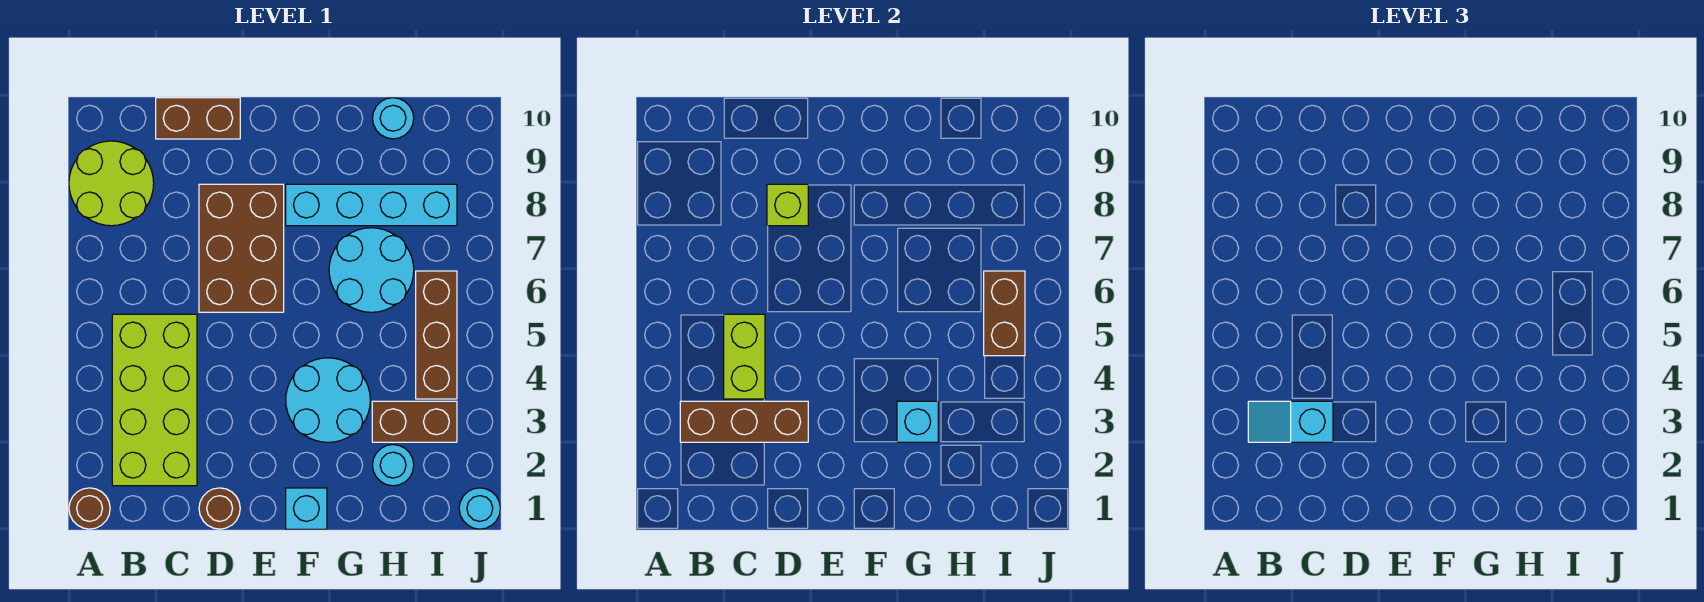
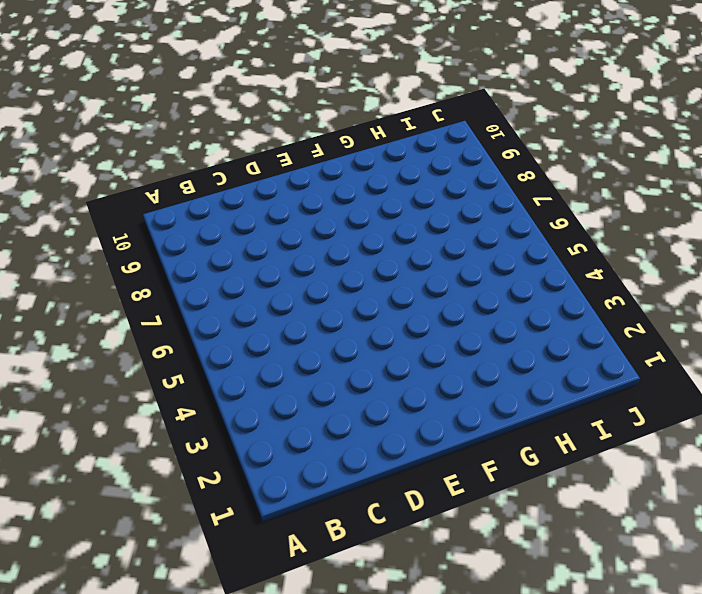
none -> brown round brick A1 level 1
none -> lime round brick A8:B9 level 1
none -> lime brick B2:C5 level 1

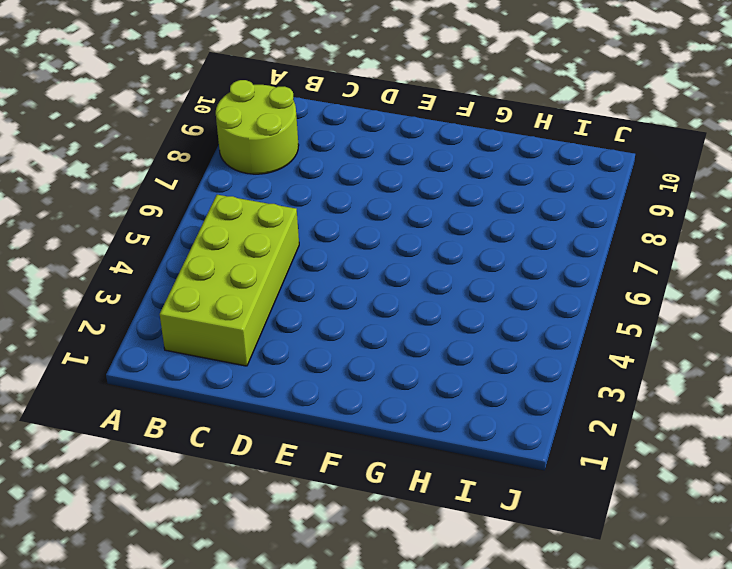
none -> brown round brick A1 level 1
none -> brown brick C10:D10 level 1
none -> brown round brick D1 level 1

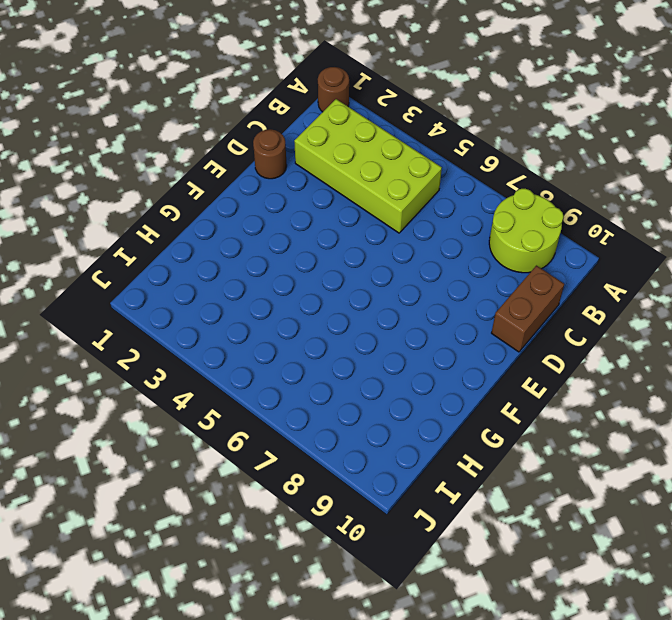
none -> brown brick D6:E8 level 1
none -> cyan brick F1 level 1
none -> cyan round brick F3:G4 level 1

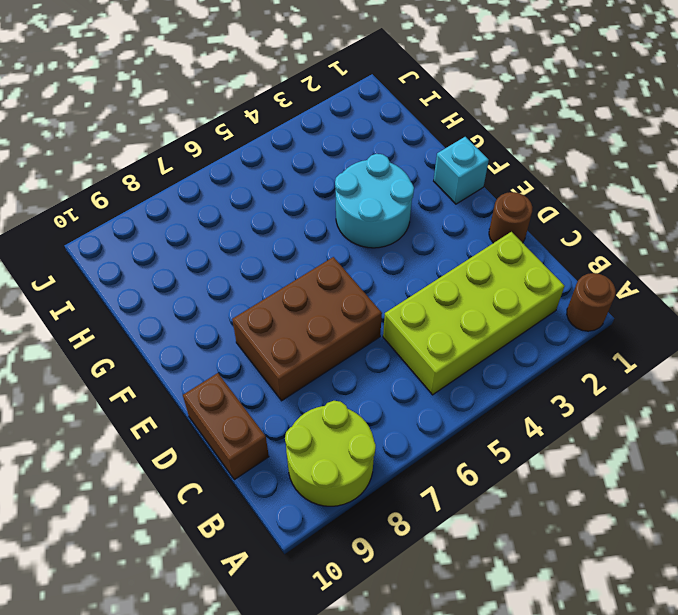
none -> cyan brick F8:I8 level 1
none -> cyan round brick G6:H7 level 1
none -> cyan round brick H2 level 1

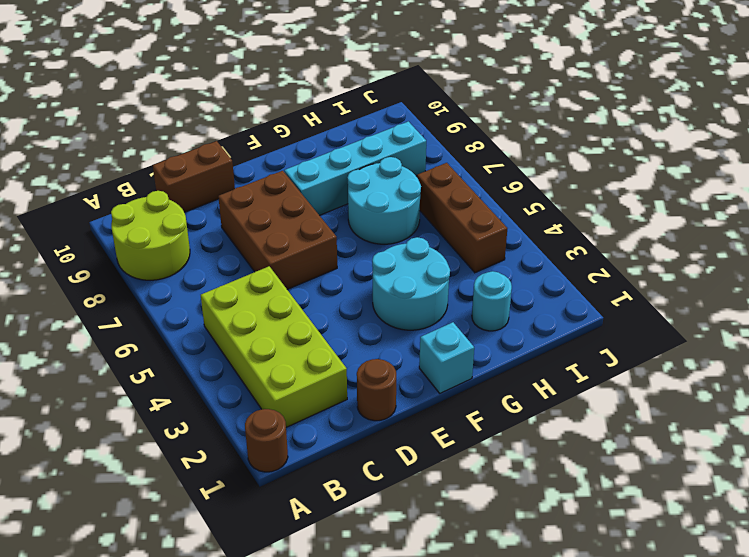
none -> brown brick H3:I3 level 1
none -> cyan round brick H10 level 1
none -> cyan round brick J1 level 1

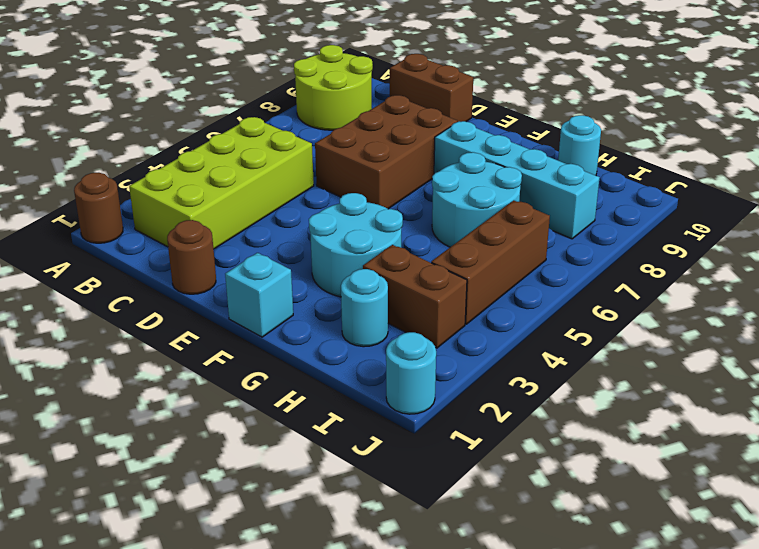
none -> brown brick B3:D3 level 2
none -> lime brick C4:C5 level 2
none -> lime brick D8 level 2

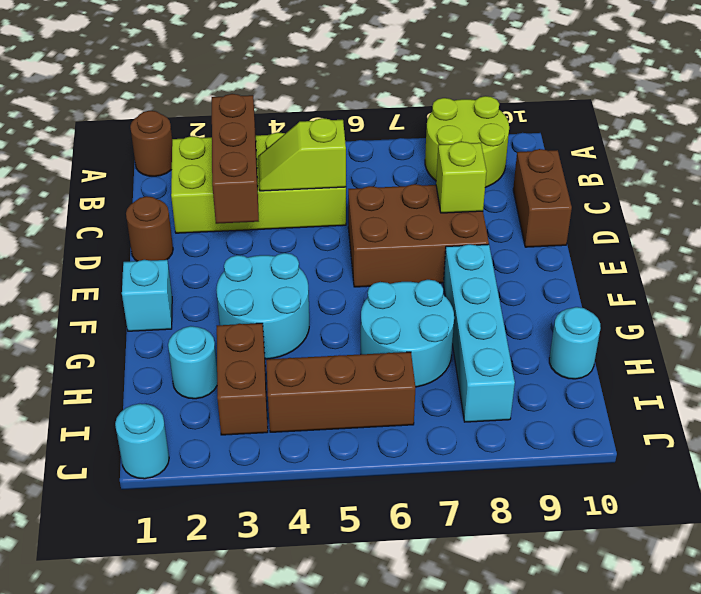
lime slope C4:C5 level 2 top 5 -> lime brick C4:C5 level 2
none -> cyan brick G3 level 2
none -> brown brick I5:I6 level 2
none -> cyan slope B3:C3 level 3 top C

